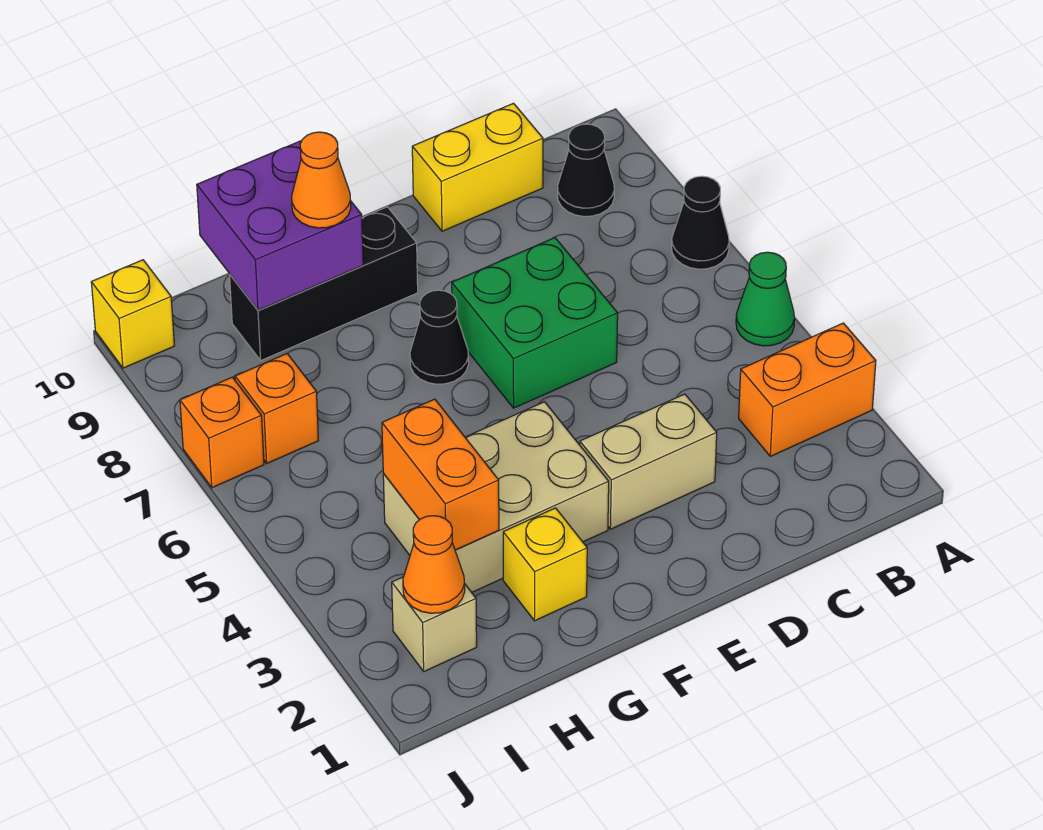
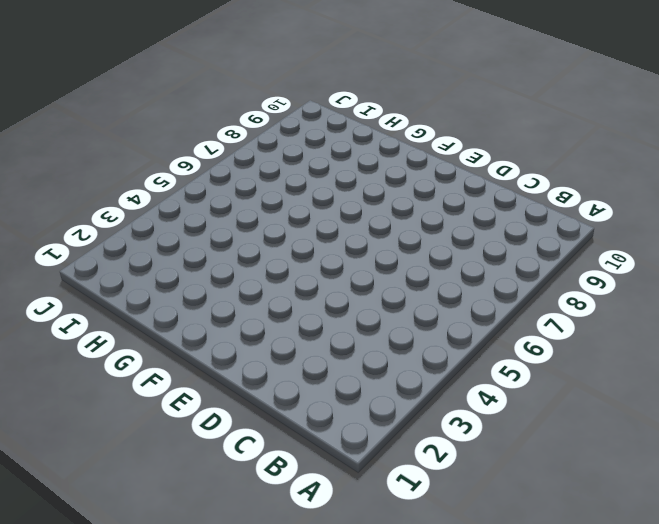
none -> orange brick A3:B3 level 1
none -> green cone A5 level 1
none -> black cone A7 level 1

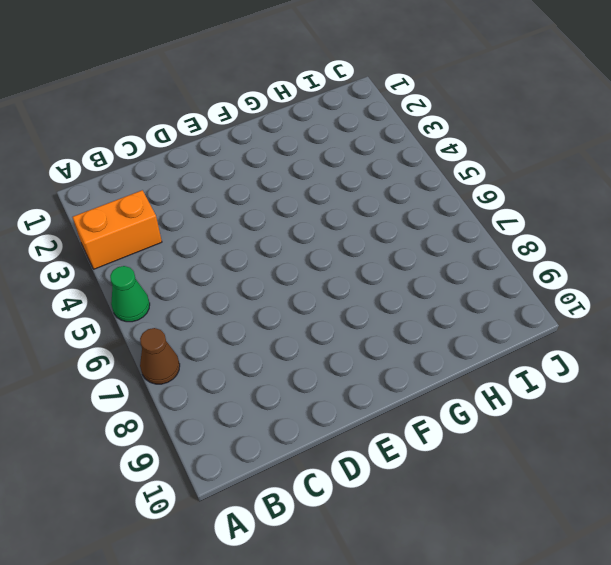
brown cone A7 level 1 -> black cone A7 level 1
none -> black cone B9 level 1
none -> yellow brick C10:D10 level 1
none -> tan brick D3:E3 level 1

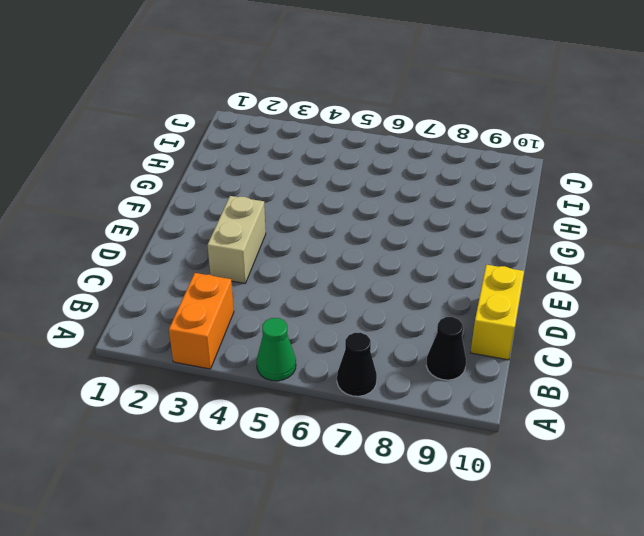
none -> green brick D6:E7 level 1
none -> tan brick F3:H4 level 1
none -> black cone F7 level 1

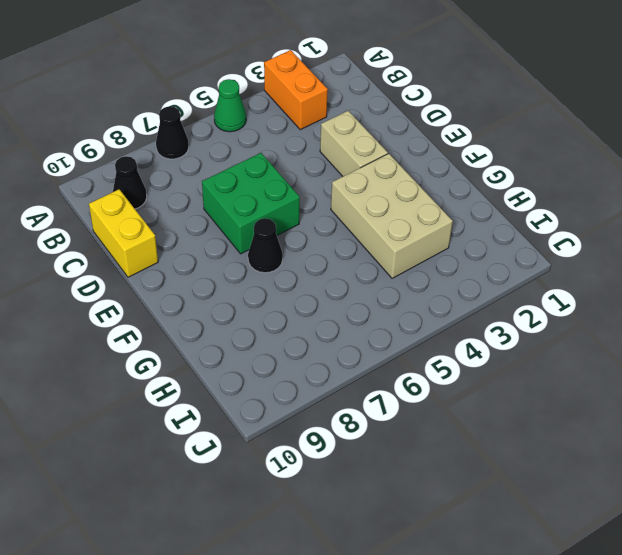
none -> black brick F9:H9 level 1
none -> yellow brick G2 level 1
none -> tan brick I2 level 1

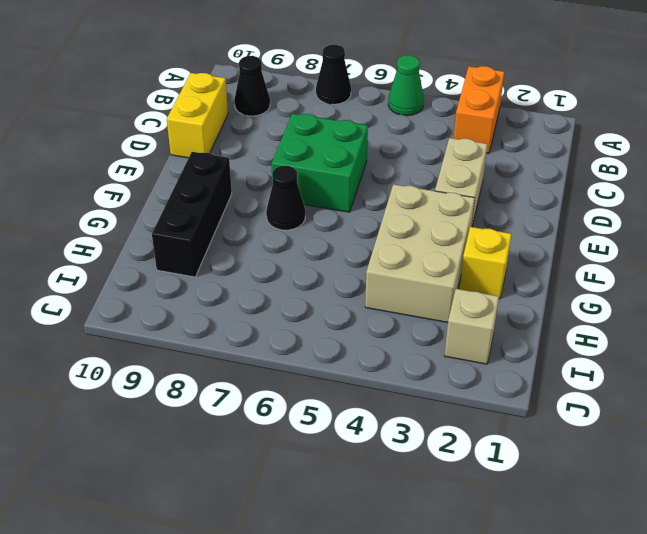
none -> orange brick I7 level 1
none -> orange brick J7 level 1
none -> yellow brick J10 level 1

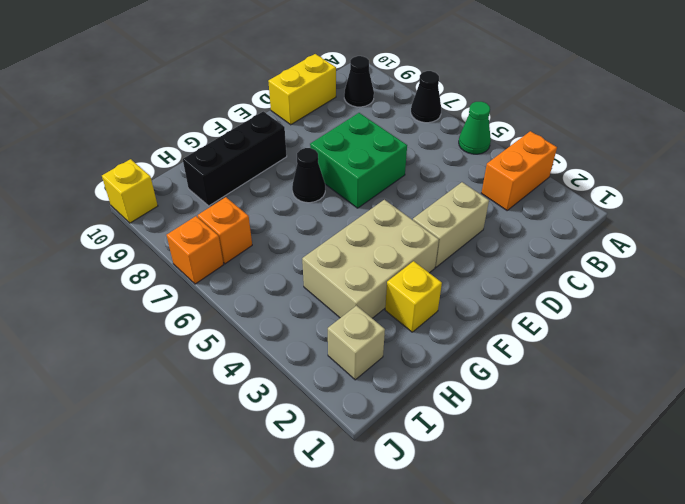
none -> purple brick G9:H10 level 2
none -> orange brick H3:H4 level 2
none -> orange cone I2 level 2

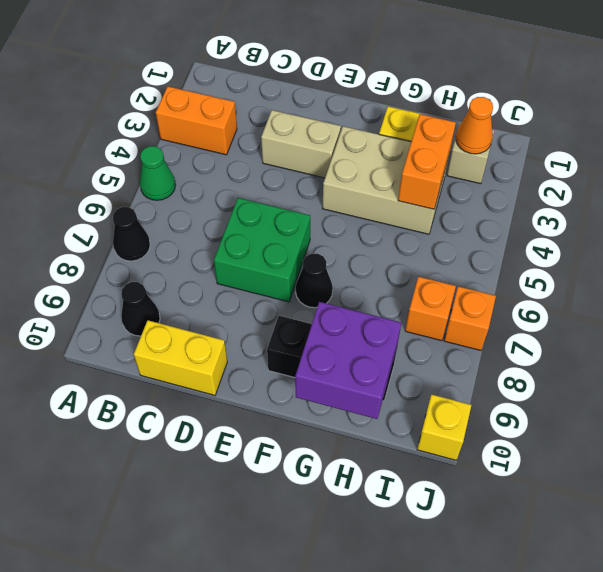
none -> orange cone G9 level 3

